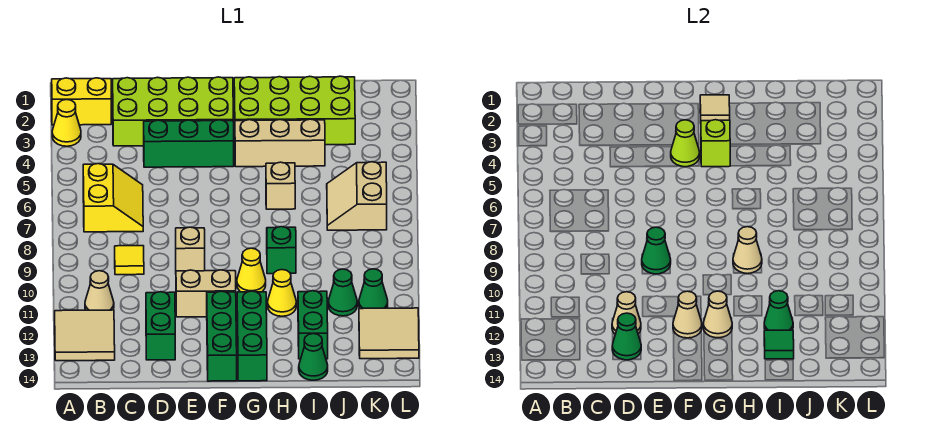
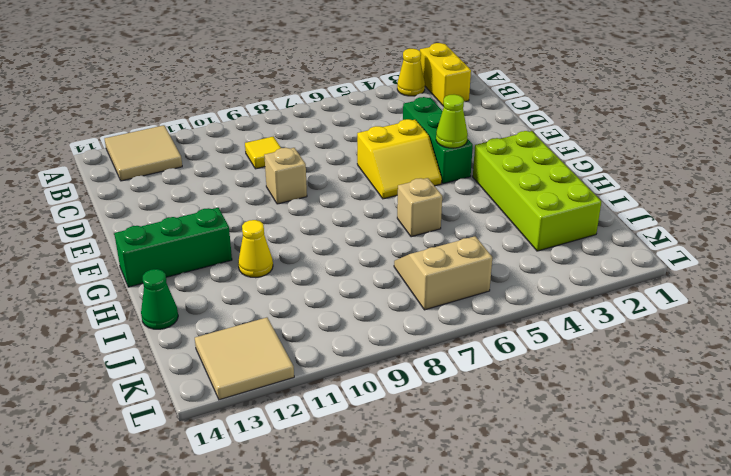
yellow slope E5:F6 level 1 top E -> yellow slope B6:C7 level 1 top B
none -> tan cone B11 level 1
none -> lime brick C2:F3 level 1
none -> green brick D12:D13 level 1
none -> tan brick E11:F11 level 1

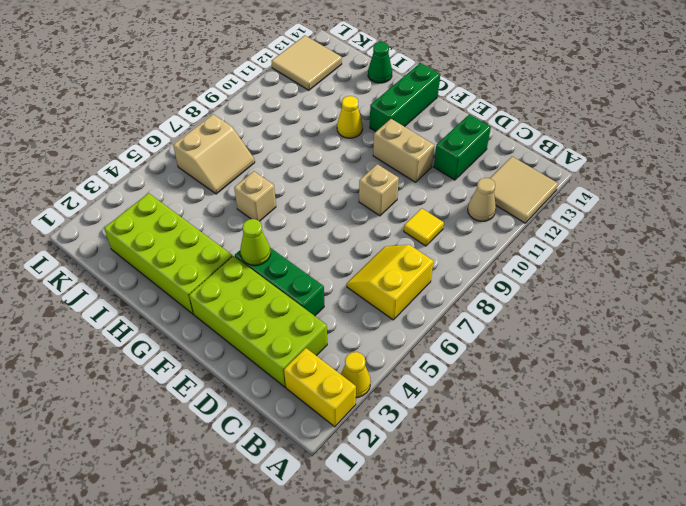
none -> green brick F12:F14 level 1
none -> tan brick G4:I4 level 1
none -> yellow cone G10 level 1
none -> green brick H9 level 1

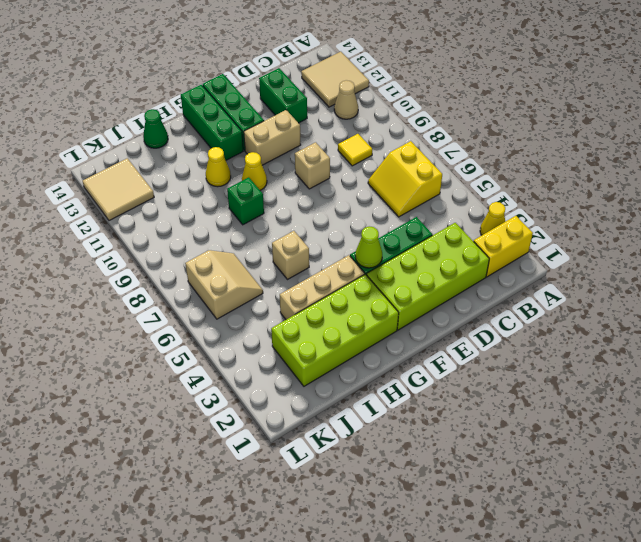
none -> green brick I12:I13 level 1
none -> green cone J11 level 1
none -> green cone K11 level 1
none -> tan cone D12 level 2

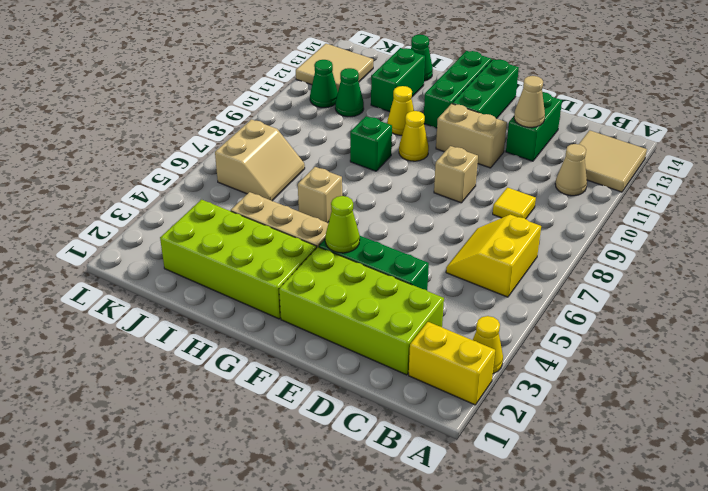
none -> green cone D13 level 2
none -> green cone E9 level 2
none -> tan cone F12 level 2
none -> tan tile G2 level 2

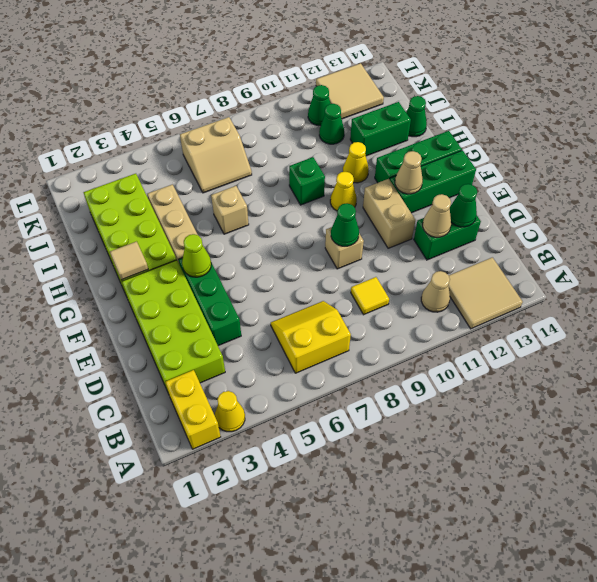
none -> lime brick G4 level 2
none -> tan cone G12 level 2
none -> tan cone H9 level 2
none -> green cone I12 level 2

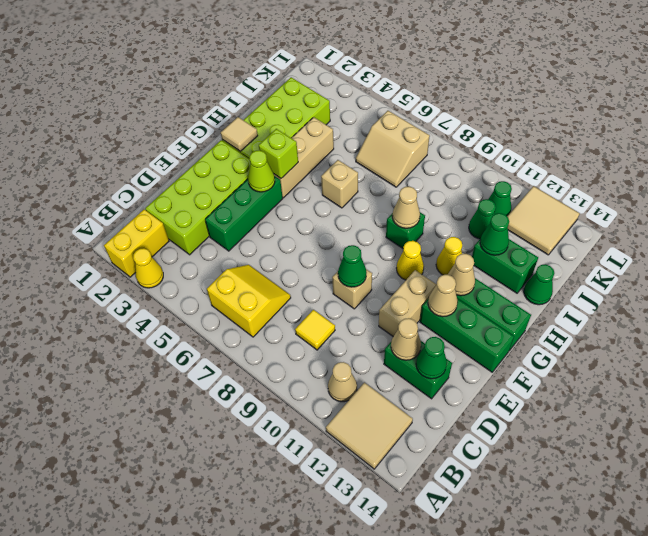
none -> green tile I13 level 2

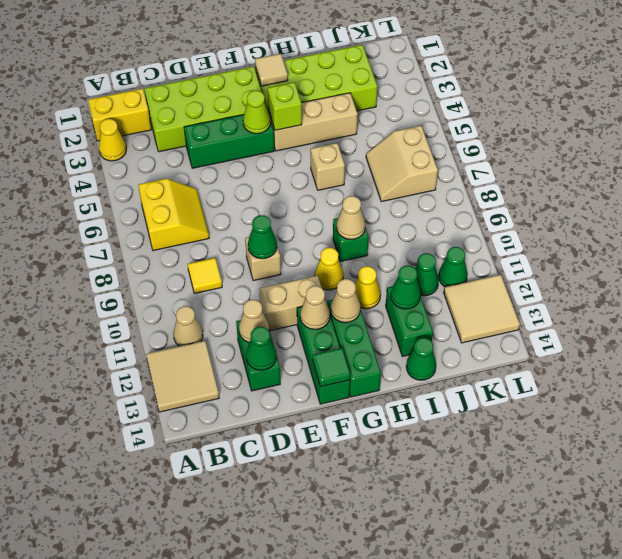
green tile F14 level 2 -> green tile I13 level 2

